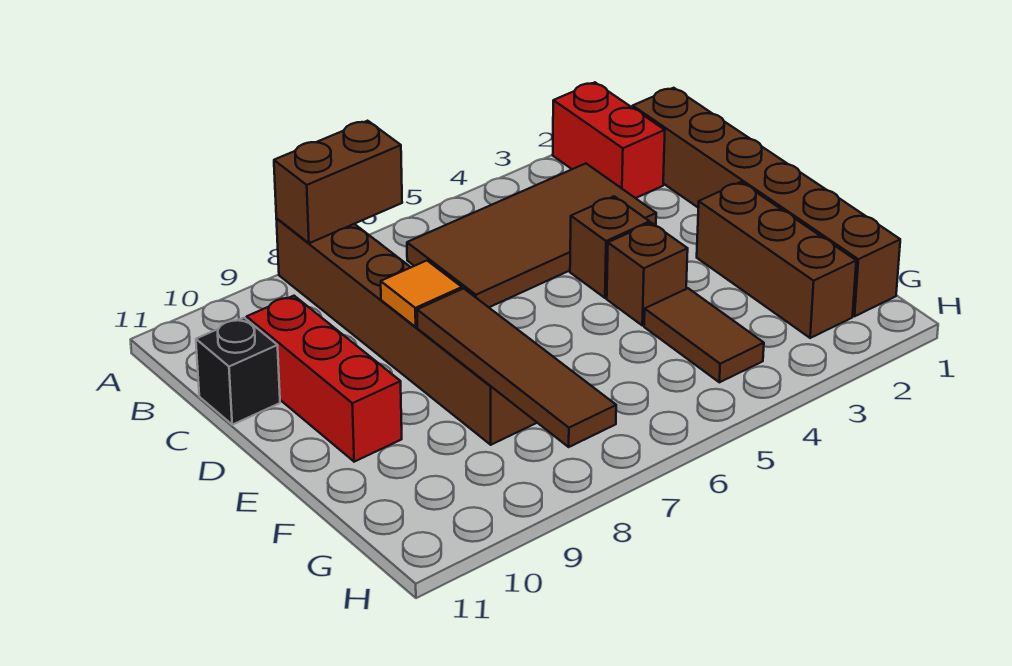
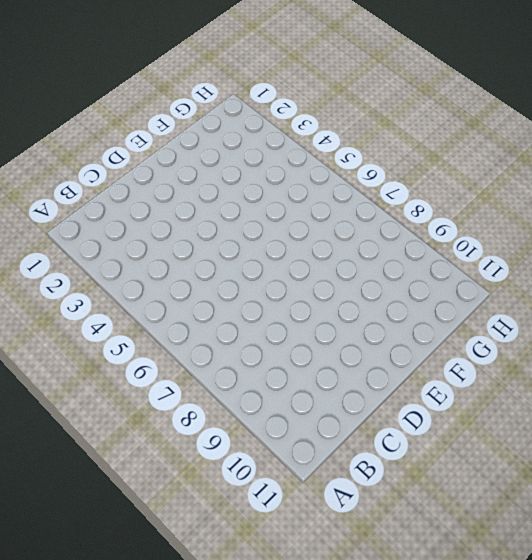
none -> red brick A2:B2 level 1
none -> brown brick A8:F8 level 1
none -> brown brick B1:G1 level 1

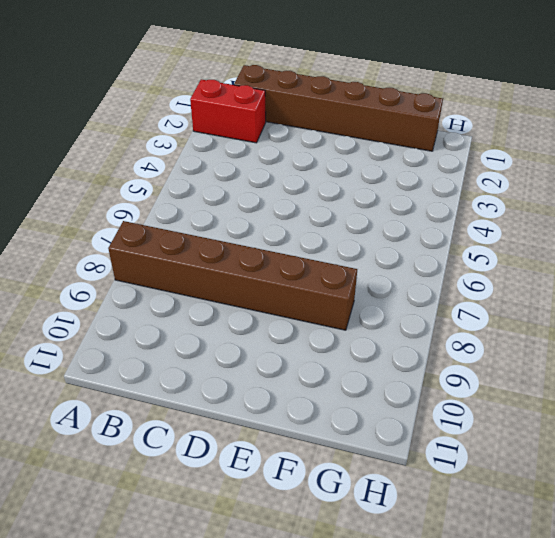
none -> brown tile B3:C6 level 1
none -> red brick C10:E10 level 1
none -> black brick C11 level 1

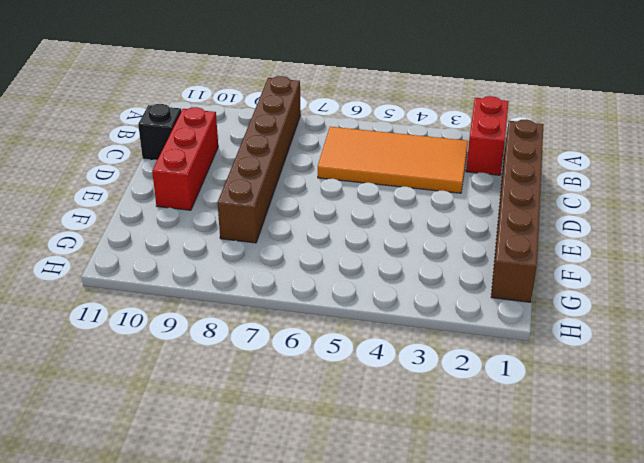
orange tile B3:C6 level 1 -> brown tile B3:C6 level 1
none -> brown brick D4 level 1
none -> brown brick E2:G2 level 1
none -> brown brick E4 level 1

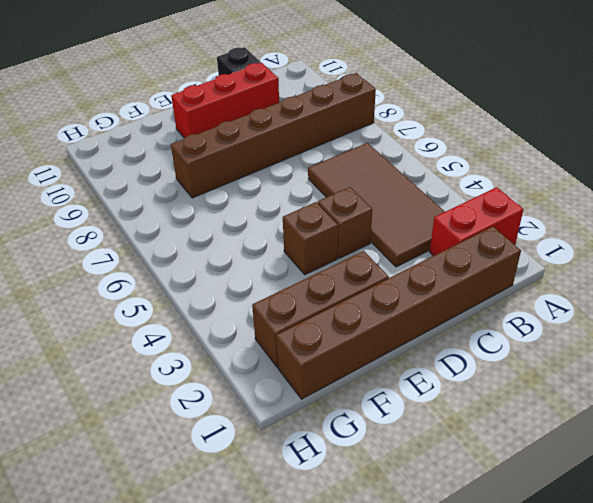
none -> brown tile F4:G4 level 1
none -> brown brick A7:A8 level 2
none -> orange tile D8 level 2

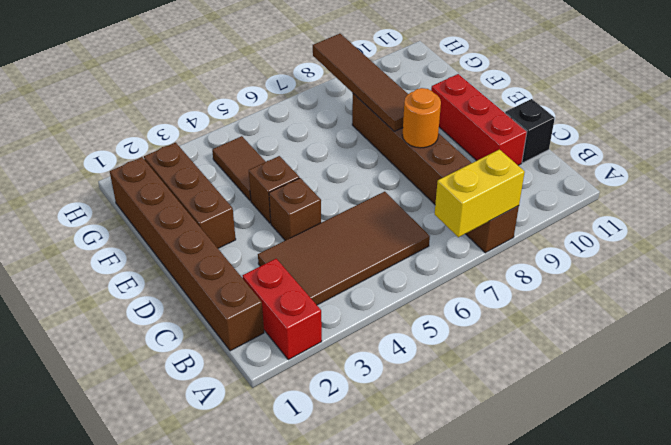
yellow brick A7:A8 level 2 -> brown brick A7:A8 level 2
orange round brick D8 level 2 -> orange tile D8 level 2

